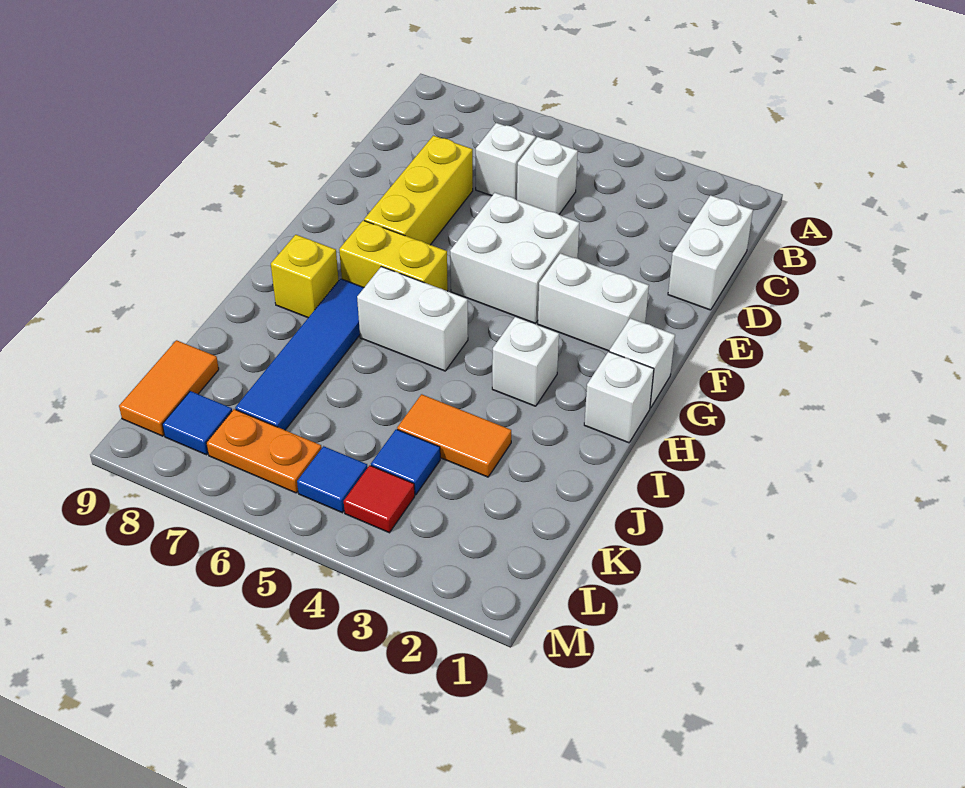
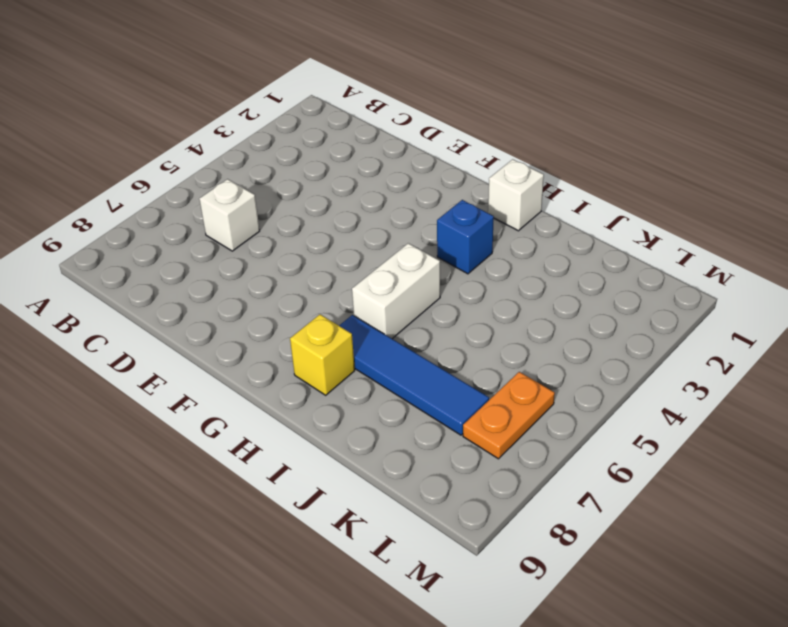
blue brick H3 level 1 -> white brick H3 level 1
none -> white brick C1:D1 level 1
none -> white brick C5 level 1
none -> yellow brick D7:F7 level 1

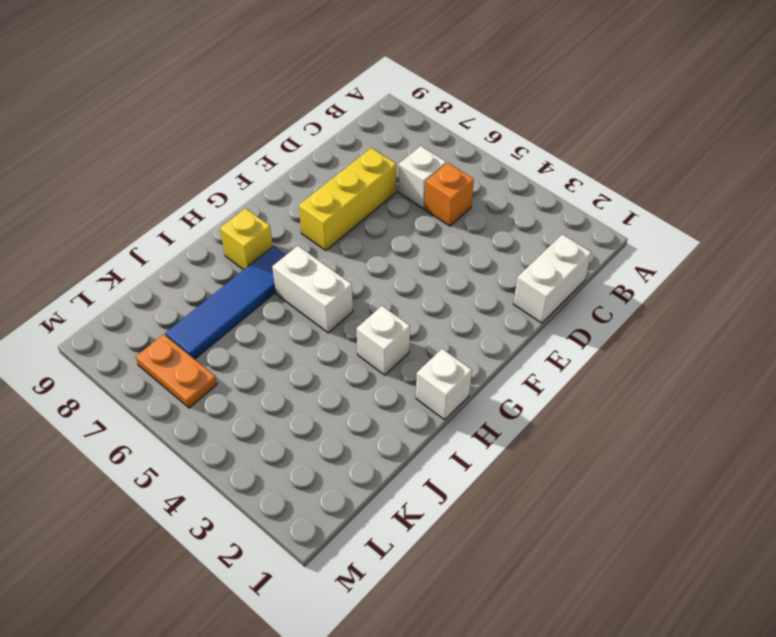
orange brick C5 level 1 -> white brick C5 level 1
none -> white brick E4:F5 level 1
none -> white brick F2:F3 level 1
none -> white brick G1 level 1

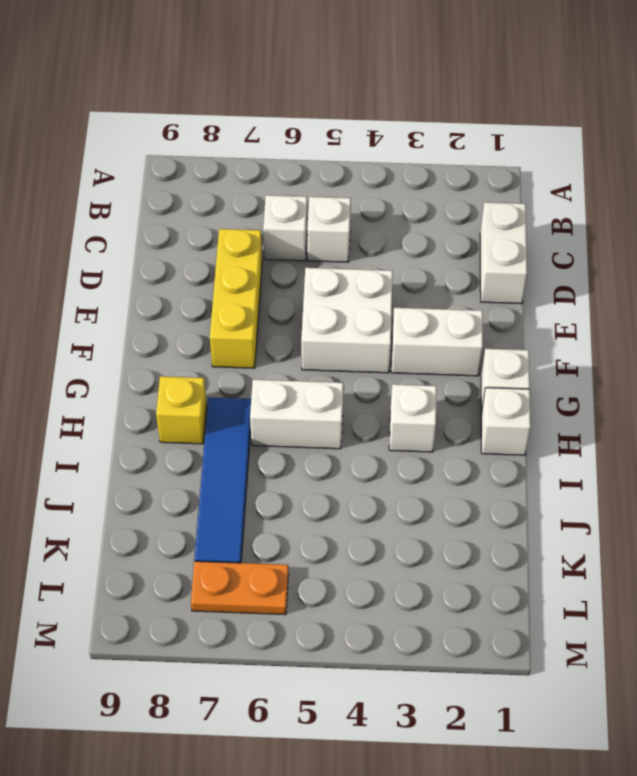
none -> yellow brick G6:G7 level 1
none -> orange tile J3:J4 level 1
none -> blue tile K4 level 1

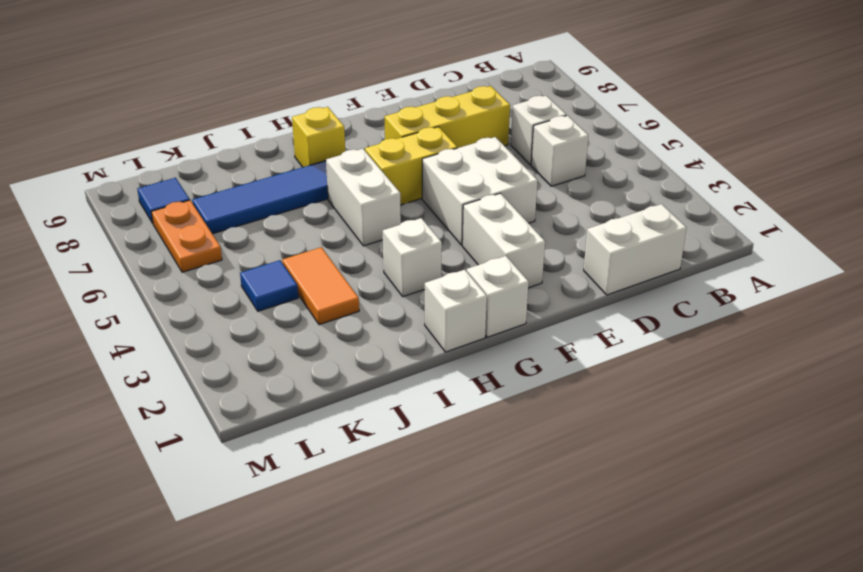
yellow brick F6:G6 level 1 -> yellow brick G6:G7 level 1
none -> orange tile K9:L9 level 1
none -> red tile L4 level 1
none -> blue tile L5 level 1

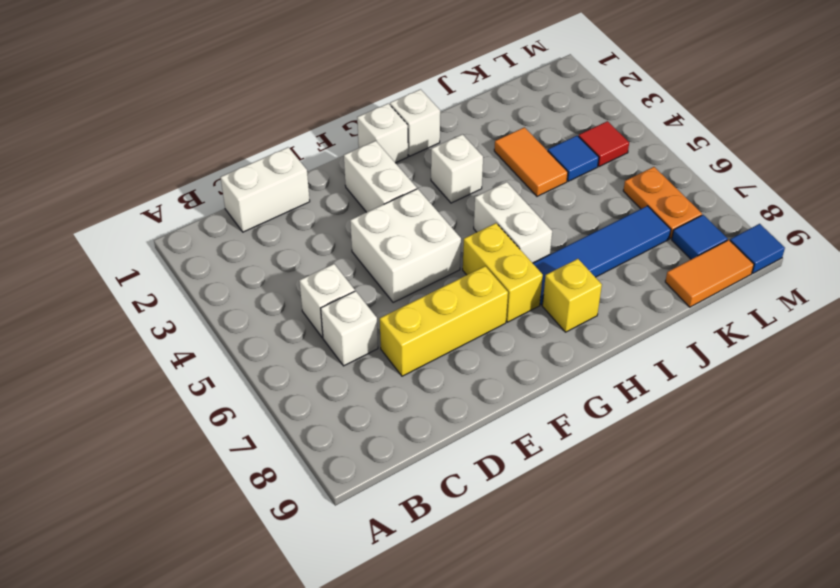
blue tile M9 level 1 -> blue tile L5 level 1

